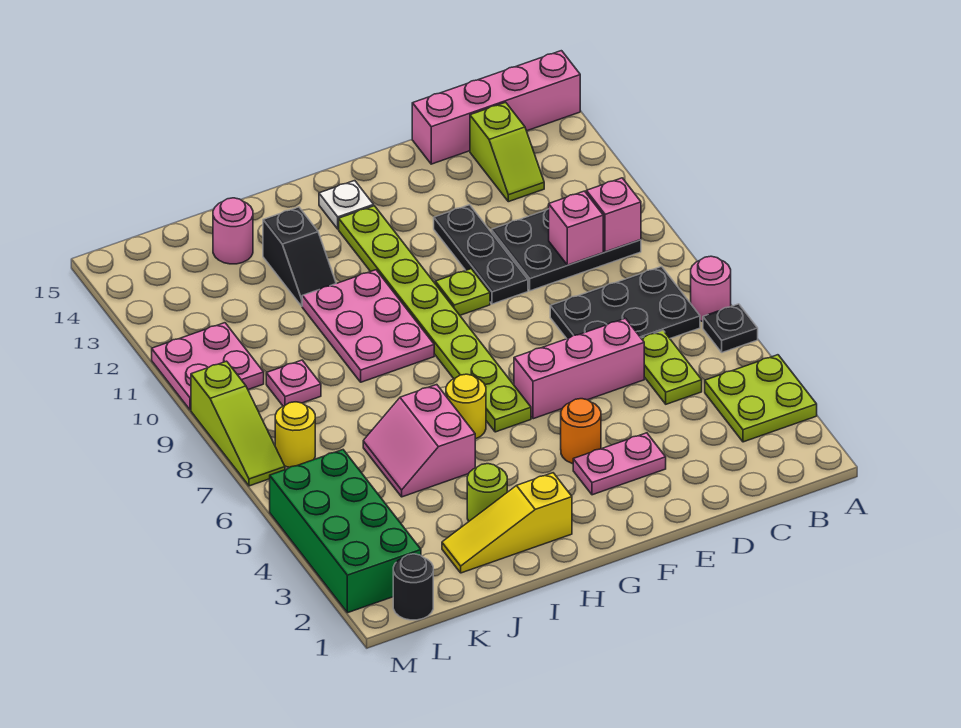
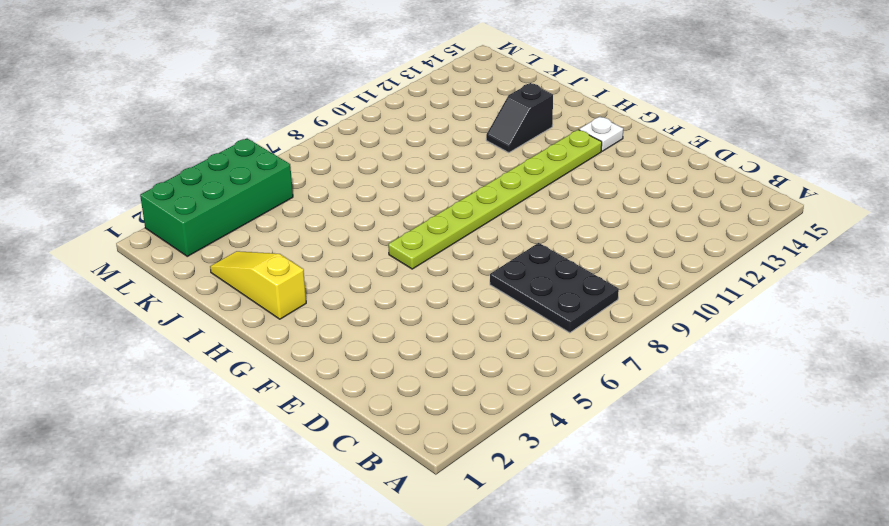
none -> lime plate A3:B4 level 1
none -> black plate A6 level 1
none -> pink round brick A7 level 1
none -> pink brick A15:D15 level 1

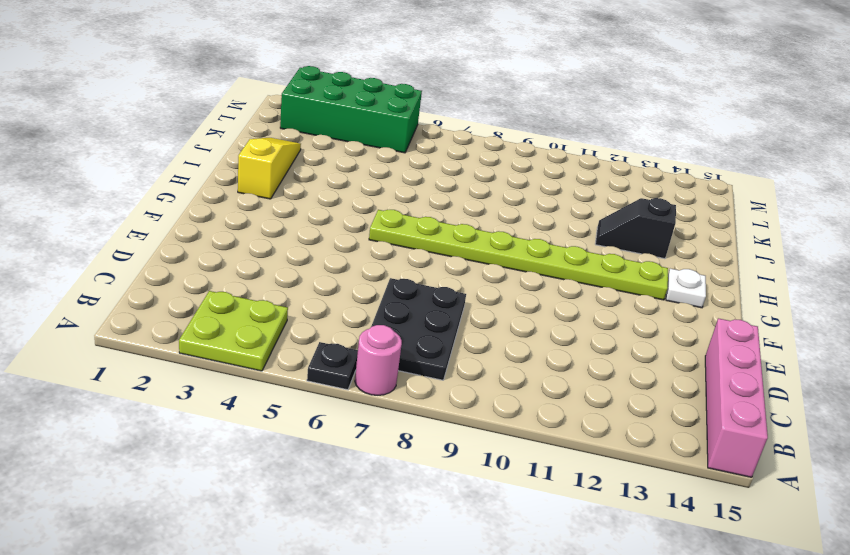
none -> black plate B10:D11 level 1
none -> lime plate C5:C6 level 1
none -> lime slope C13:C14 level 1 top 14
none -> pink brick D6:F6 level 1

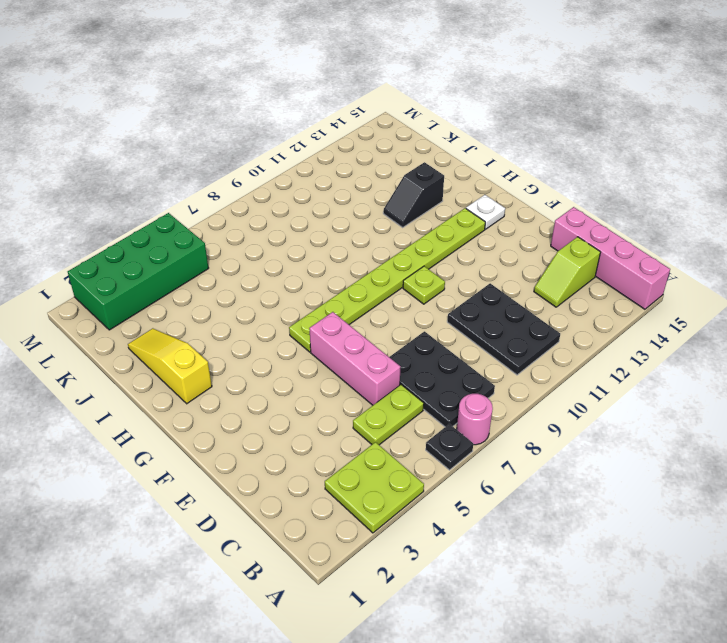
none -> pink plate E3:F3 level 1
none -> black plate E10:E12 level 1
none -> orange round brick F4 level 1
none -> yellow round brick H6 level 1

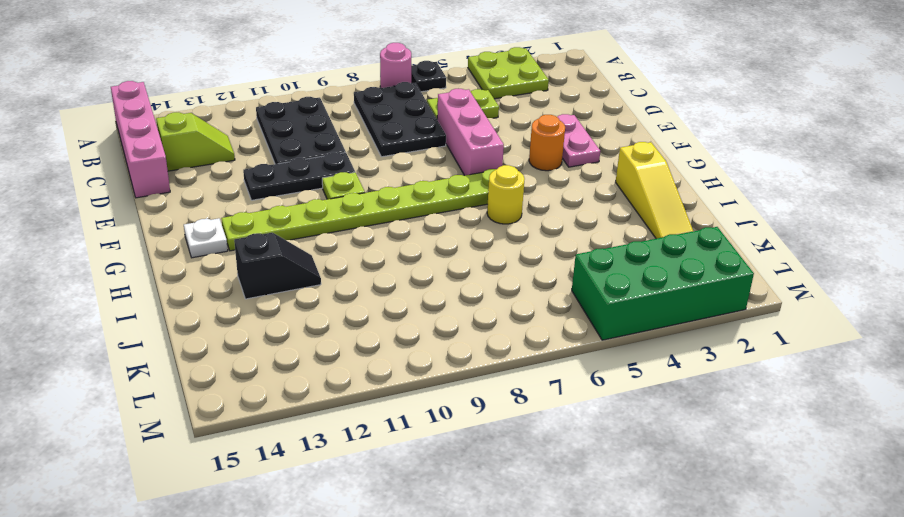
none -> pink plate H9:I11 level 1
none -> lime round brick I3 level 1
none -> pink slope I5:J6 level 1 top I
none -> pink round brick J14 level 1

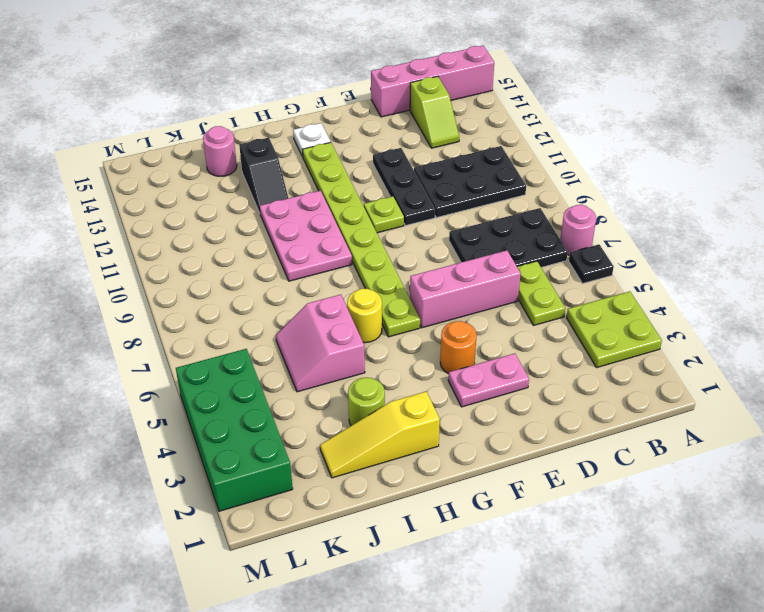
none -> pink plate K9 level 1
none -> black round brick L1 level 1
none -> yellow round brick L7 level 1
none -> pink plate L10:M11 level 1

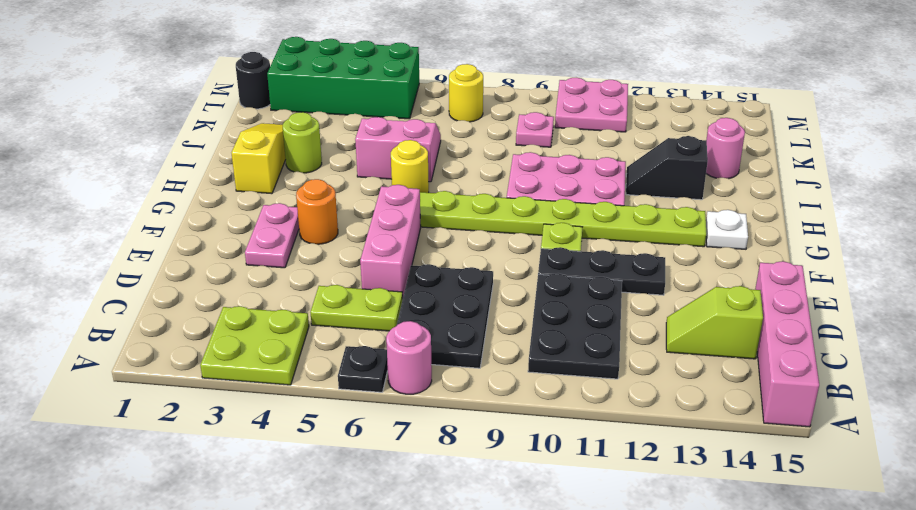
none -> lime slope M7:M9 level 1 top 9
none -> pink brick B10 level 2
none -> pink brick C10 level 2

